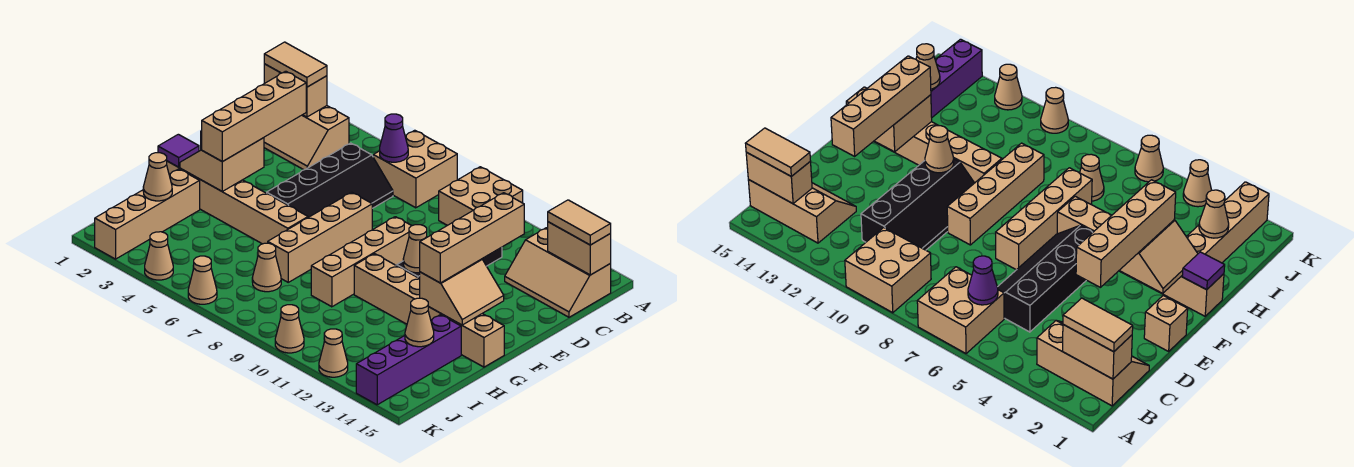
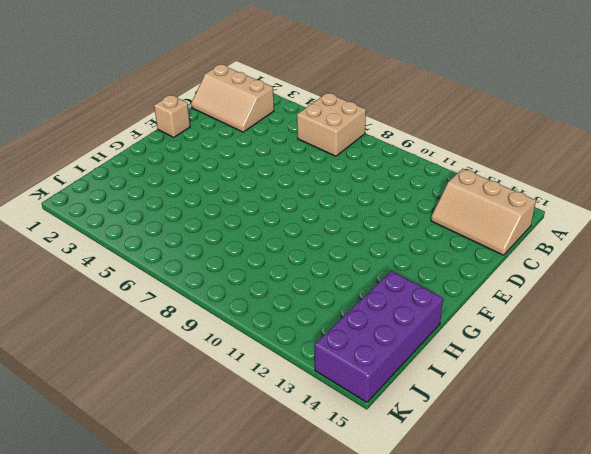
purple brick H14:K15 level 1 -> purple brick H14:K14 level 1
none -> tan brick A9:B10 level 1
none -> black slope C5:F6 level 1 top 5
none -> black slope C10:F11 level 1 top 11
none -> tan brick E7:H7 level 1

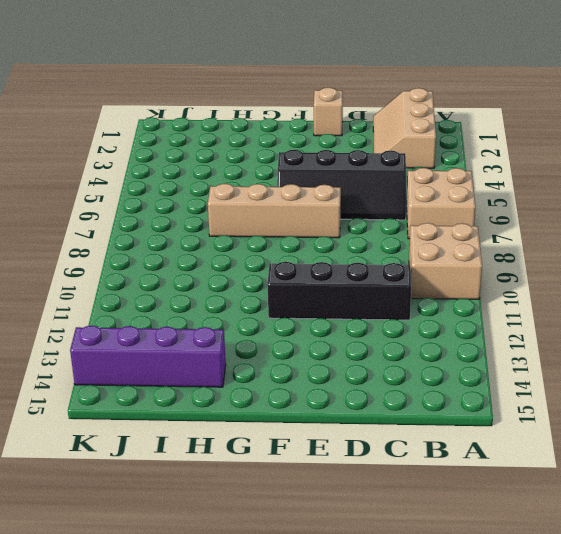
none -> tan slope B13:C15 level 1 top B
none -> tan brick E9:H9 level 1
none -> tan brick G1:G6 level 1
none -> tan brick G10:G15 level 1

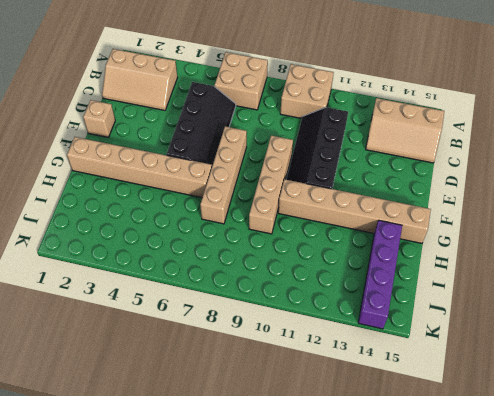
none -> tan brick H2:K2 level 1
none -> tan cone I7 level 1
none -> tan cone K4 level 1
none -> tan cone K6 level 1

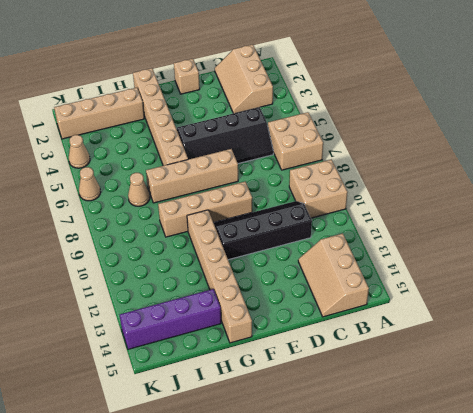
none -> tan cone K10 level 1
none -> tan cone K12 level 1
none -> tan brick B1:B2 level 2
none -> purple cone B6 level 2

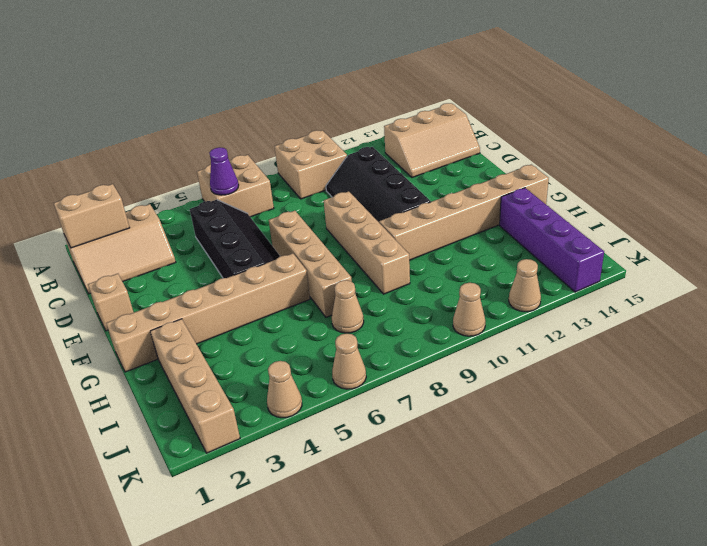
none -> tan brick B14:B15 level 2
none -> tan slope F2:G3 level 2 top 3
none -> tan cone F11 level 2
none -> tan slope F13:G14 level 2 top 13

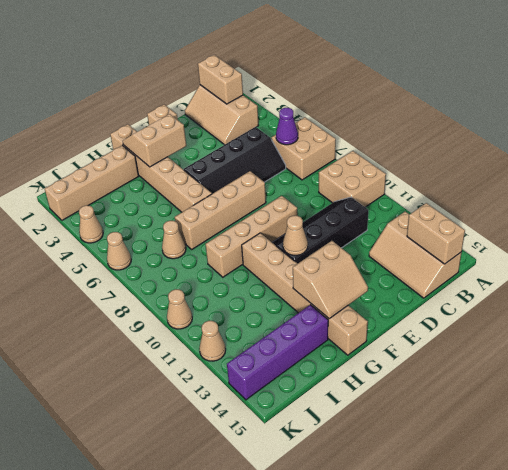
none -> purple tile G1 level 2
none -> tan cone I2 level 2
none -> tan cone I14 level 2
none -> tan tile B1:B2 level 3

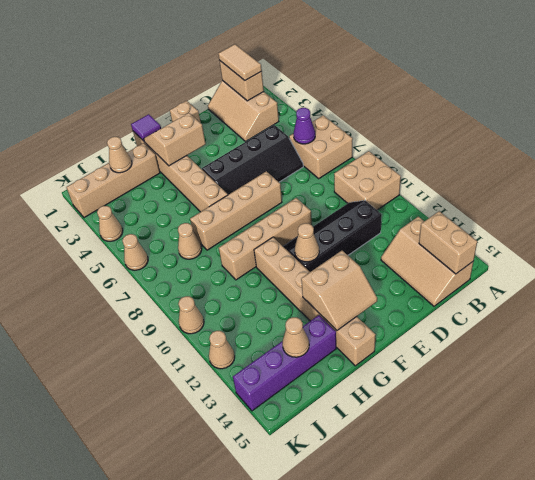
none -> tan tile B14:B15 level 3
none -> tan brick D3:G3 level 3
none -> tan brick D13:G13 level 3

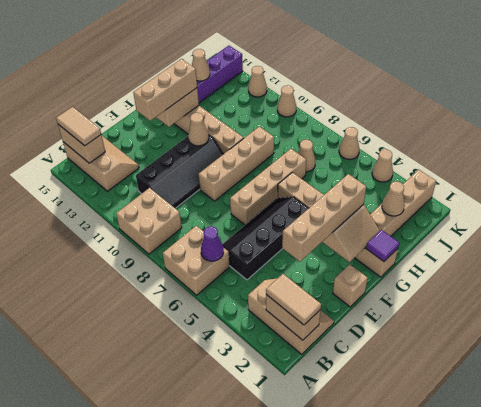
tan brick E13:G13 level 3 -> tan brick D13:G13 level 3

